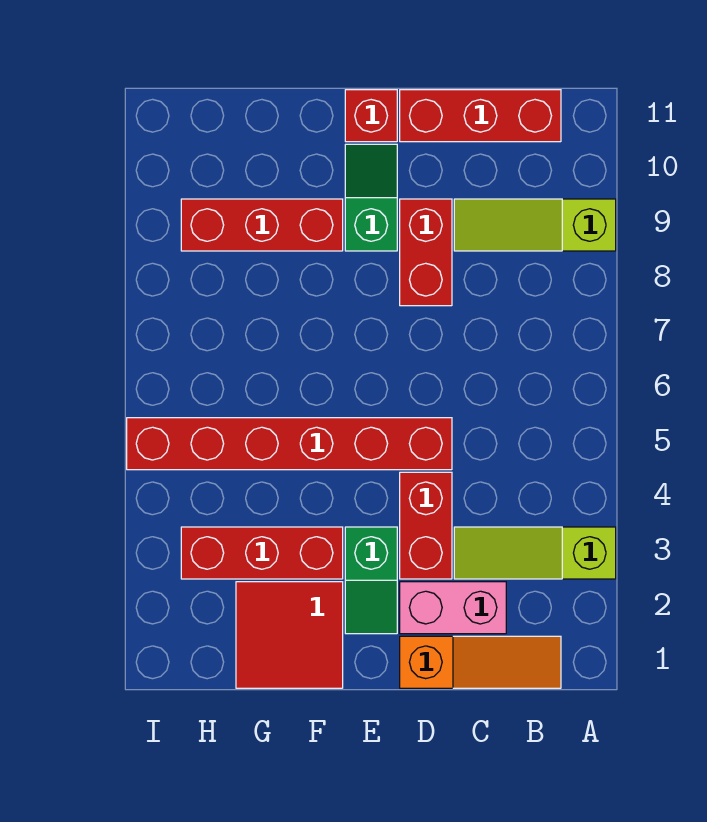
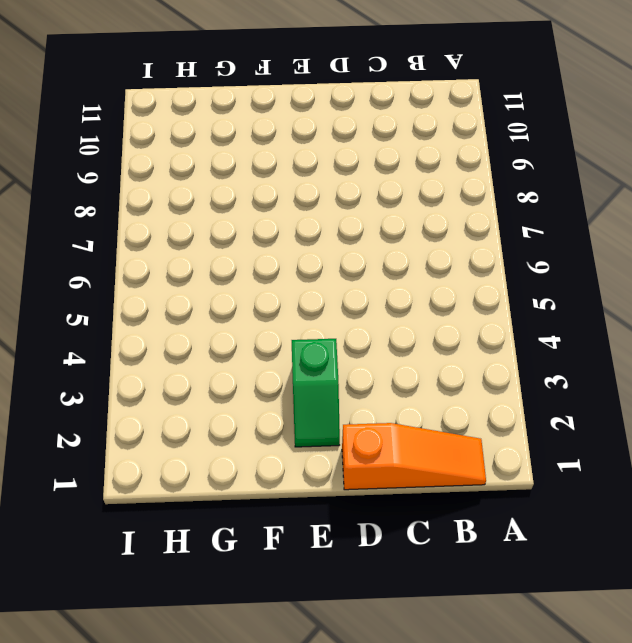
none -> lime slope A3:C3 level 1 top A
none -> lime slope A9:C9 level 1 top A
none -> red brick B11:D11 level 1

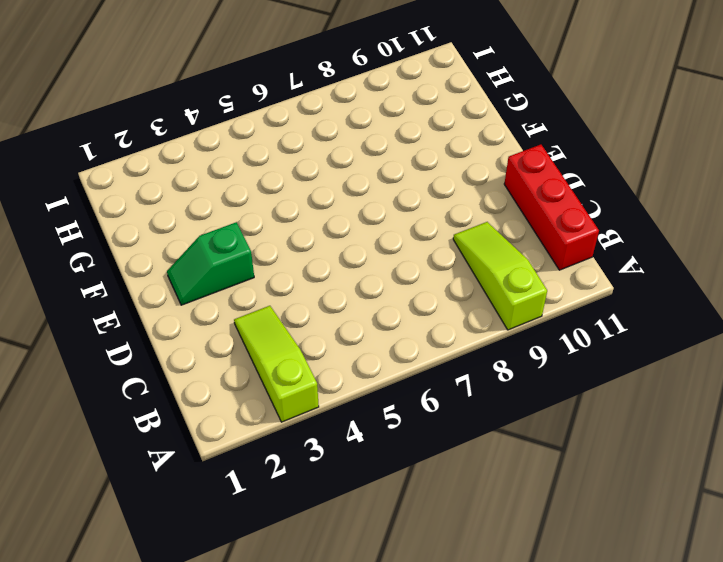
none -> orange slope B1:D1 level 1 top D
none -> pink brick C2:D2 level 1
none -> red brick D3:D4 level 1

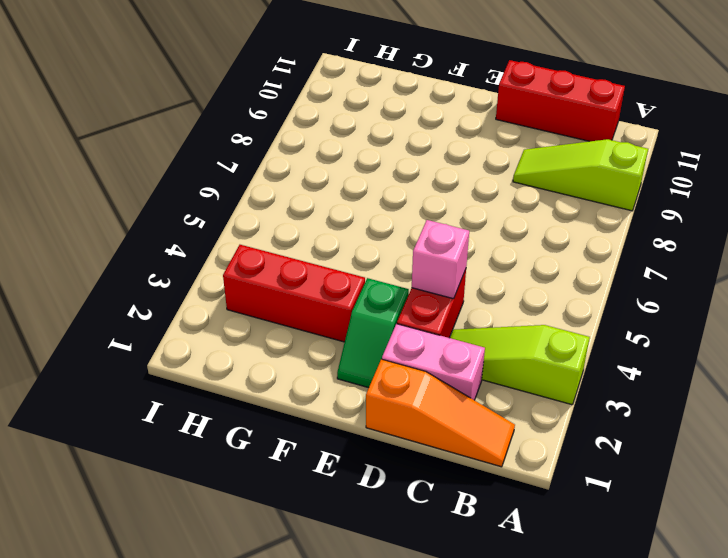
pink brick D4 level 2 -> none
none -> red brick D5:I5 level 1
none -> red brick D8:D9 level 1
none -> green slope E9:E10 level 1 top 9

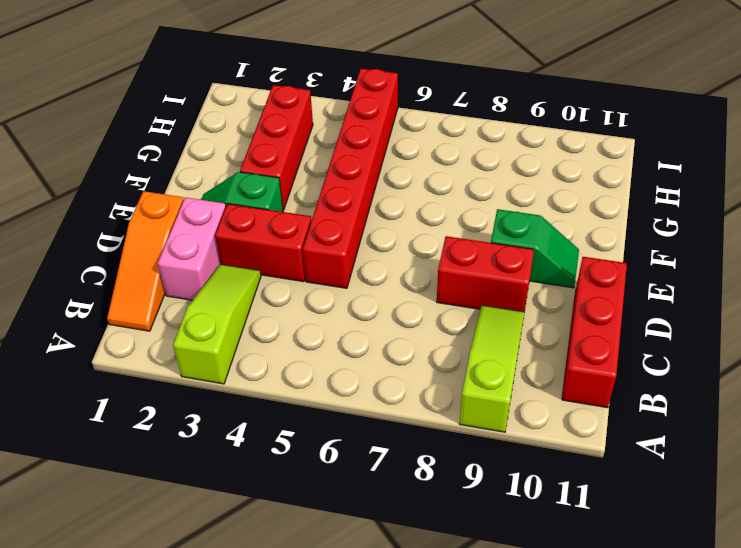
none -> red brick E11 level 1
none -> red tile F1:G2 level 1
none -> red brick F9:H9 level 1

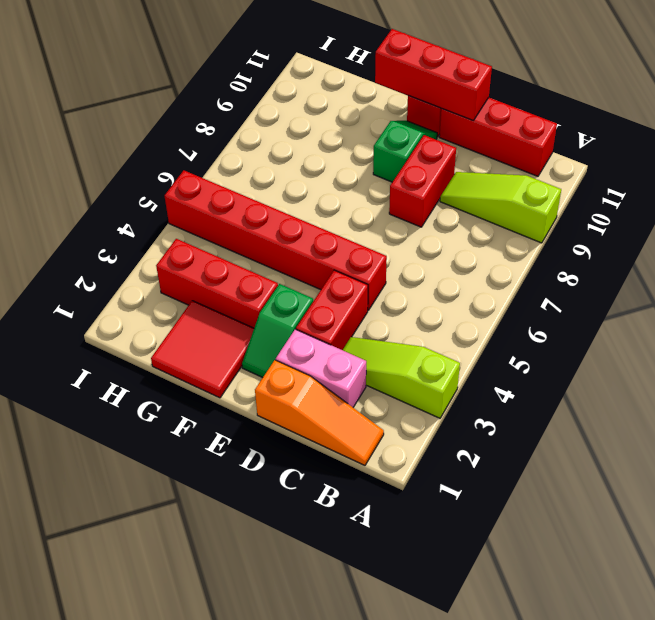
red brick D11:F11 level 2 -> red brick F9:H9 level 1

